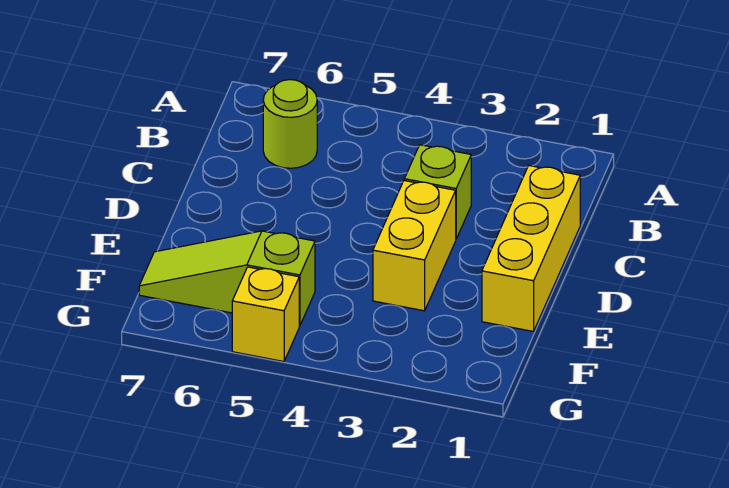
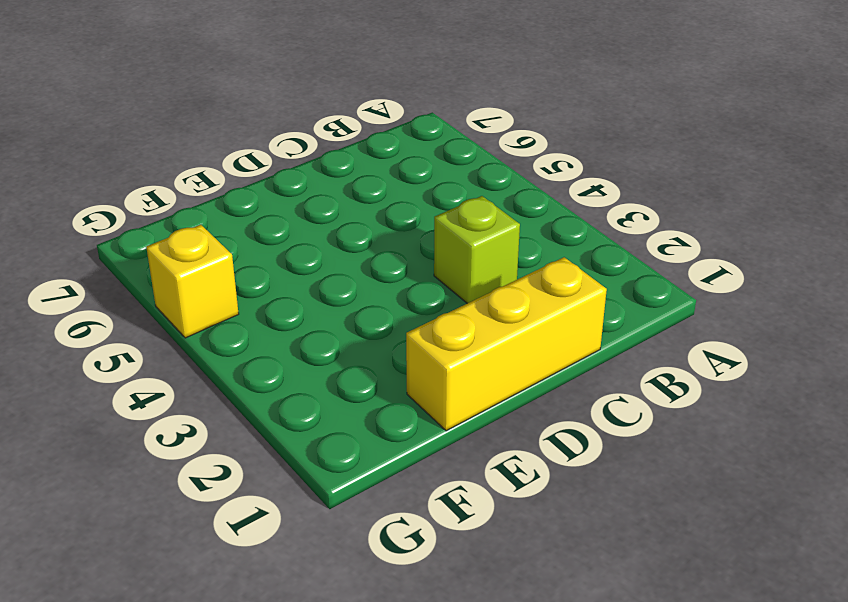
none -> lime round brick B6 level 1
none -> yellow brick D3:E3 level 1

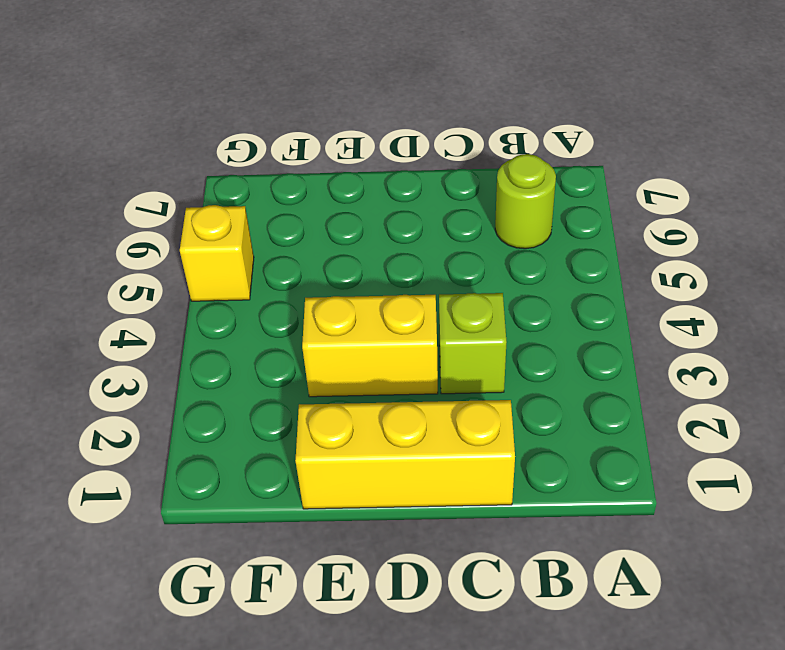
none -> lime slope F5:F7 level 1 top 5

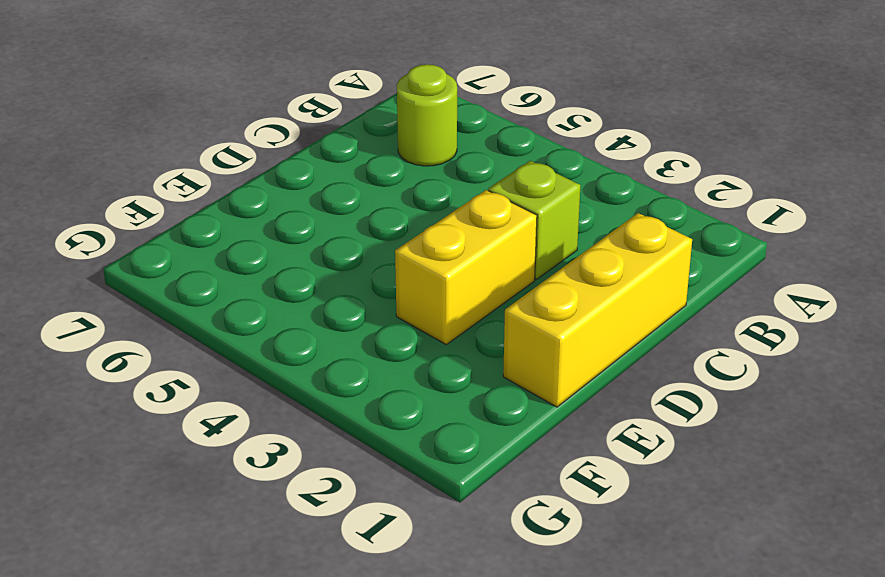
none -> lime slope F5:F7 level 1 top 5
none -> yellow brick G5 level 1

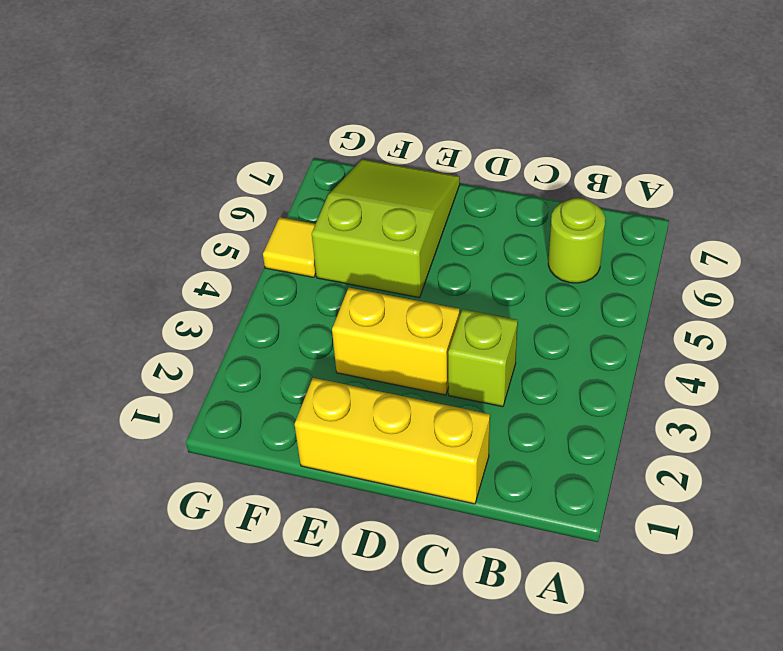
lime slope E5:F7 level 1 top 5 -> lime slope F5:F7 level 1 top 5
yellow tile G5 level 1 -> yellow brick G5 level 1

